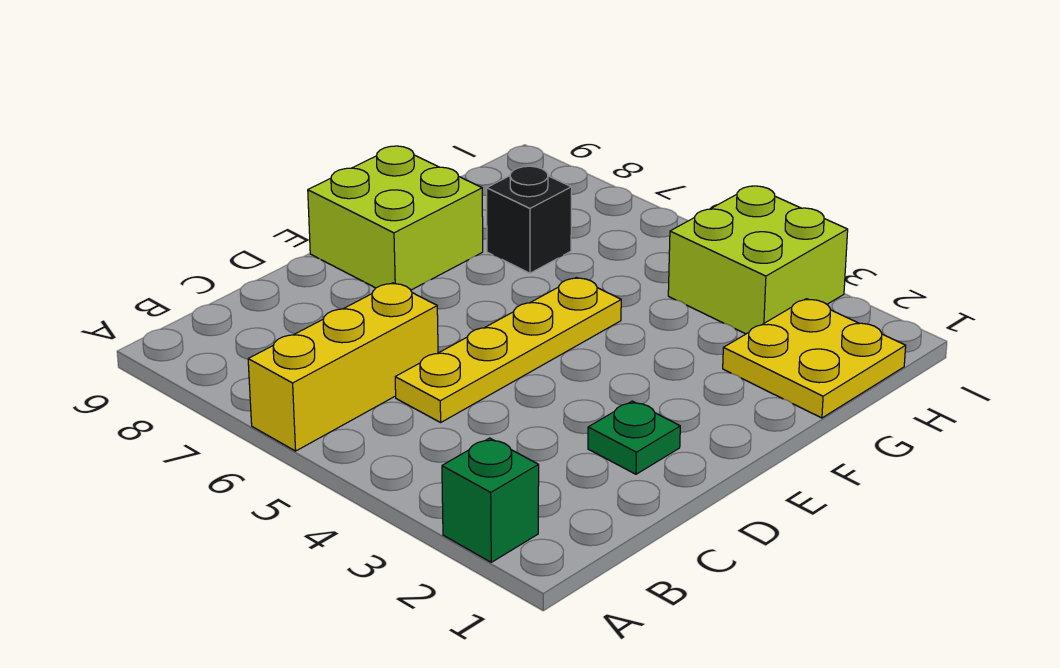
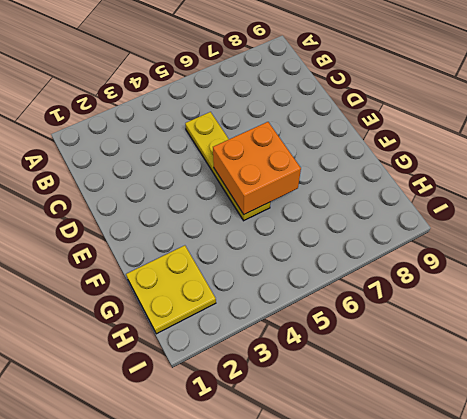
orange brick E5:F6 level 2 -> none
none -> green brick A2 level 1
none -> yellow brick A6:C6 level 1

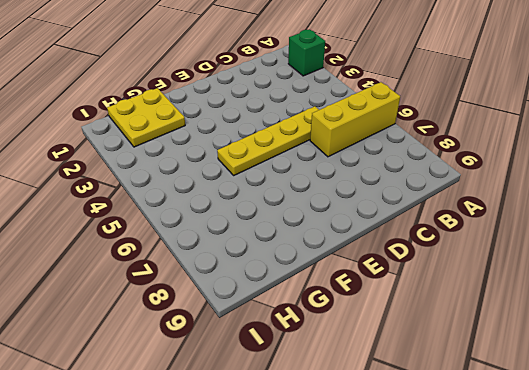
none -> green plate D2 level 1
none -> lime brick E8:F9 level 1

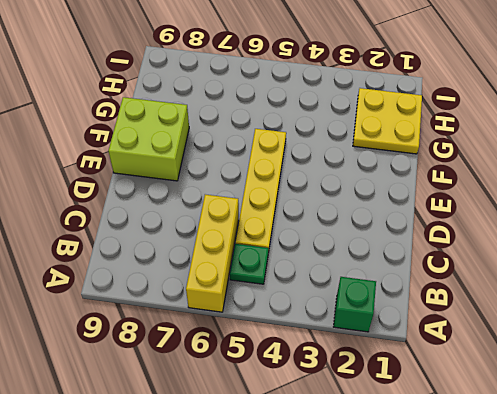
green plate B5 level 1 -> green plate D2 level 1
none -> black brick G7 level 1
none -> lime brick H3:I4 level 1

